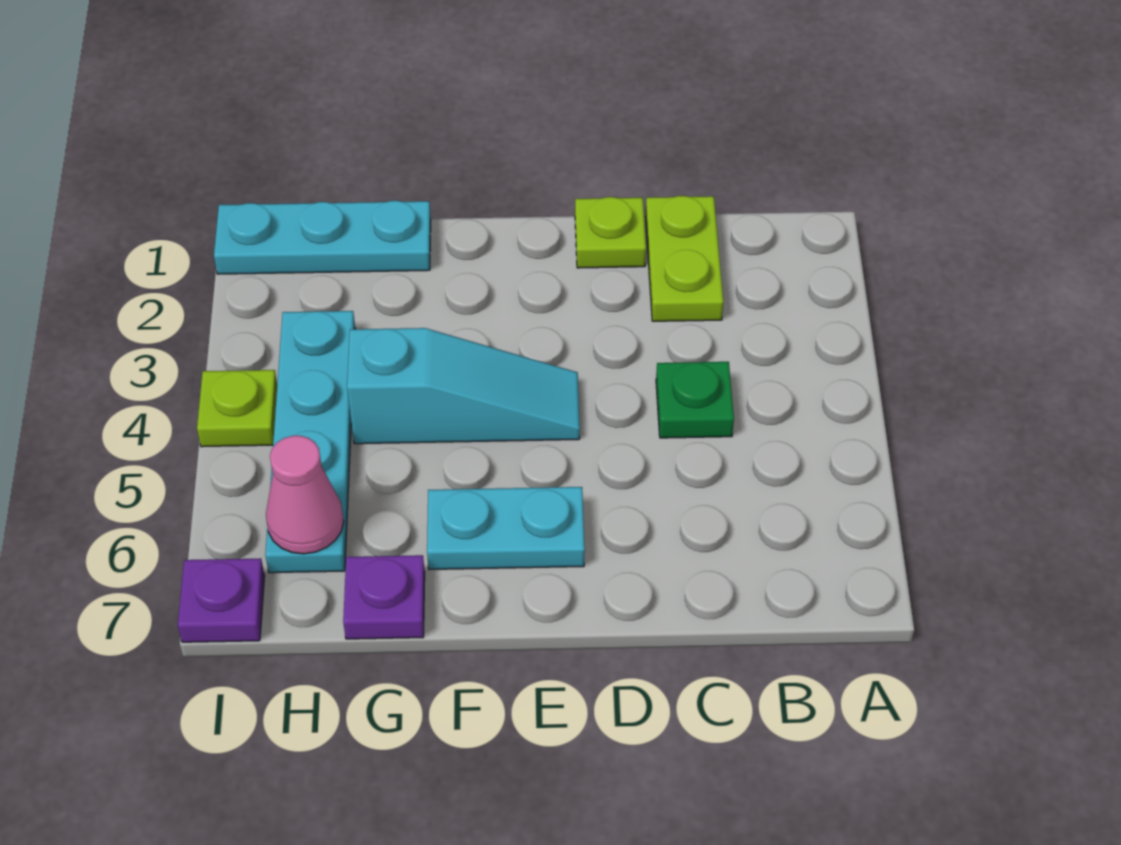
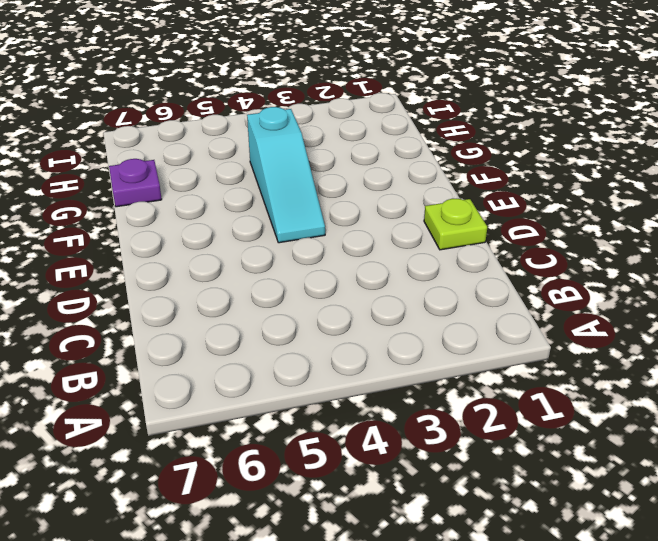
none -> lime plate C1:C2 level 1
none -> green plate C4 level 1

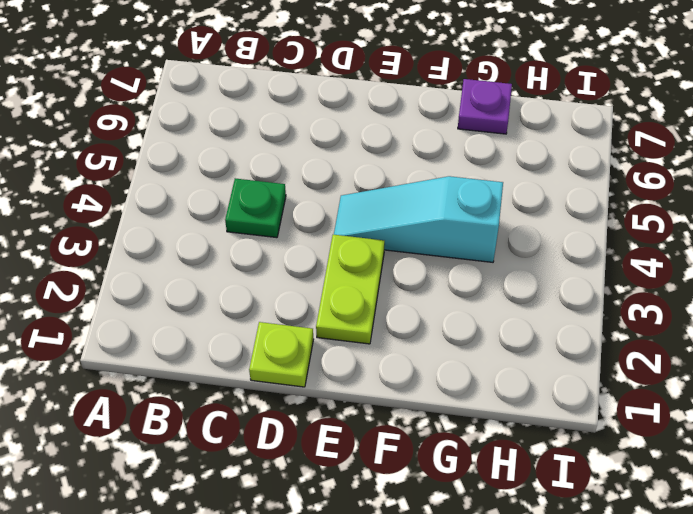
lime plate E2:E3 level 1 -> lime plate C1:C2 level 1
none -> cyan plate E6:F6 level 1
none -> cyan plate G1:I1 level 1

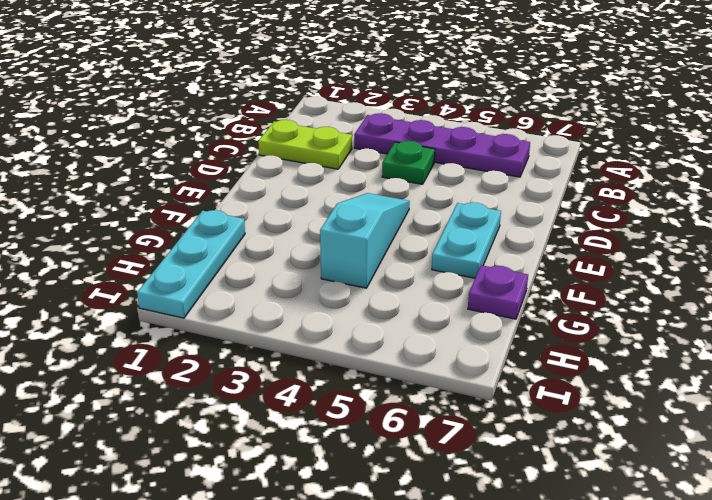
purple plate B3:B6 level 1 -> none
none -> lime plate D1 level 1
none -> cyan plate H3:H6 level 1

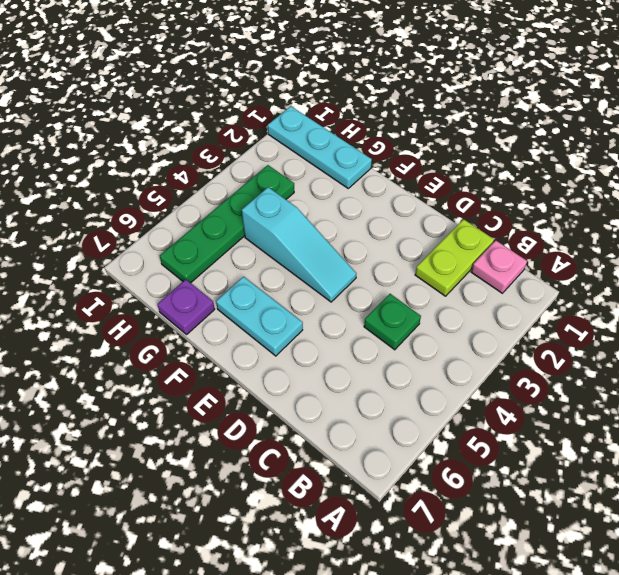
pink plate B1 level 1 -> none
green plate H3:H6 level 1 -> cyan plate H3:H6 level 1
none -> lime plate D1 level 1
none -> lime plate I4 level 1

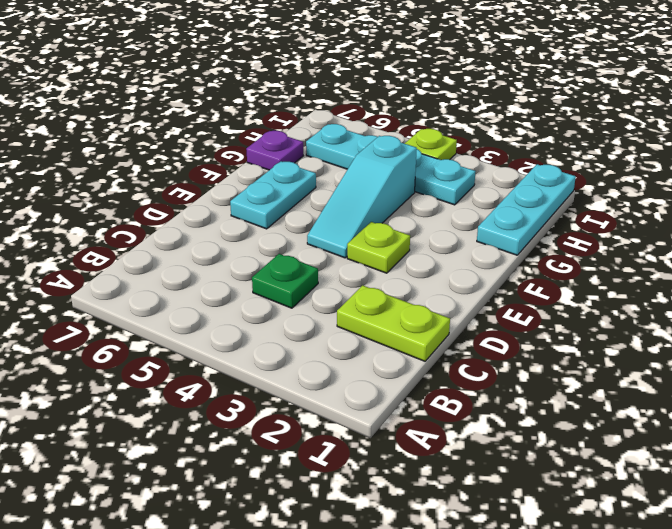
lime plate E3 level 1 -> lime plate D1 level 1
none -> purple plate I7 level 1
none -> pink cone H6 level 2

